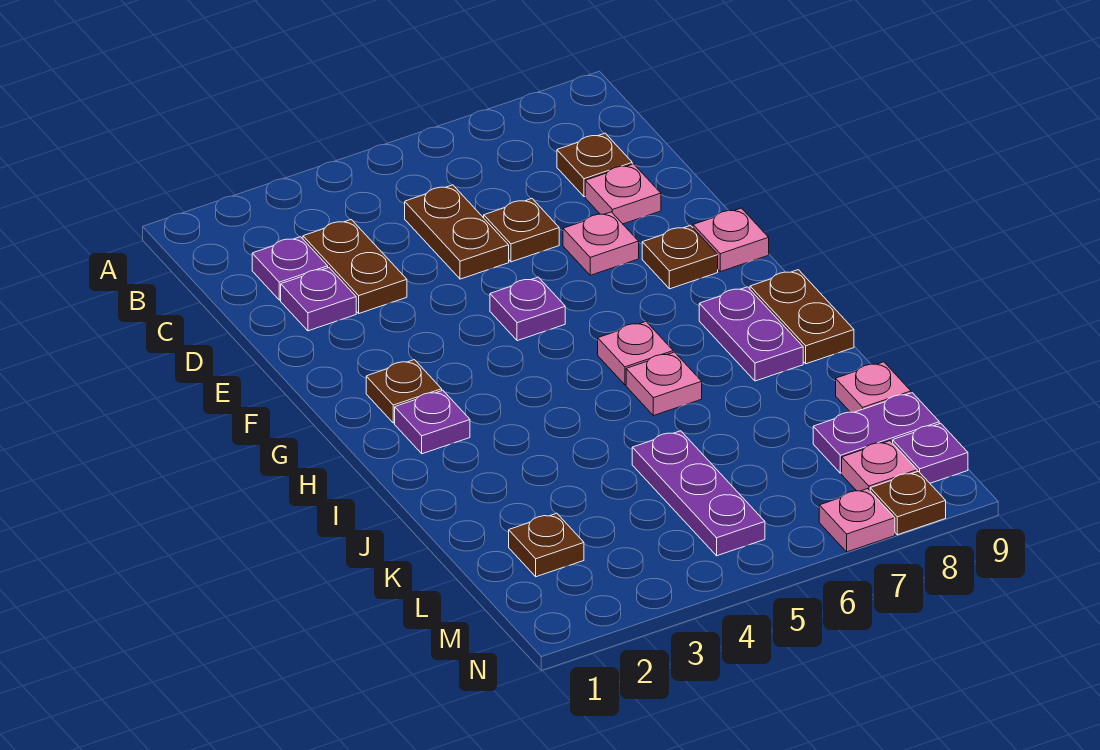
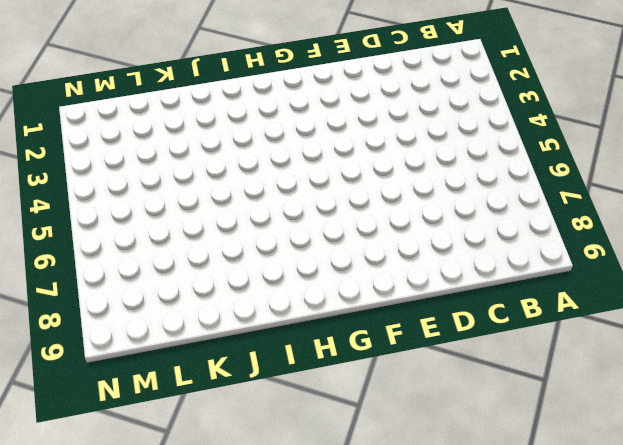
none -> purple plate C2 level 1
none -> brown plate C3:D3 level 1
none -> brown plate C5:D5 level 1

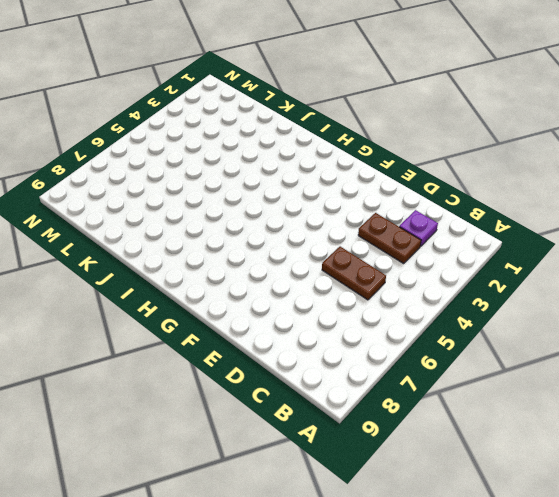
none -> brown plate C8 level 1
none -> purple plate D2 level 1
none -> brown plate D6 level 1

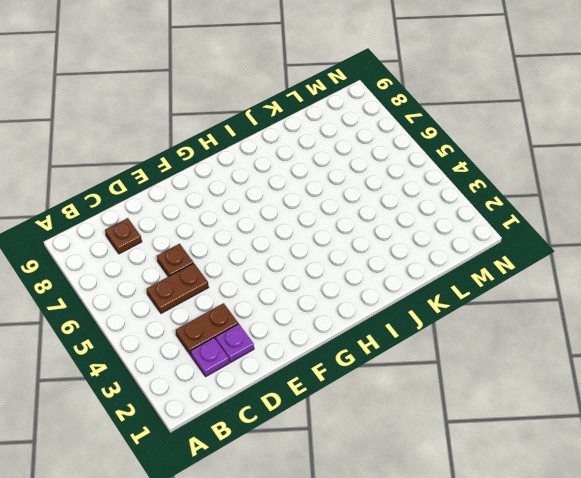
none -> pink plate D8 level 1
none -> pink plate E7 level 1
none -> purple plate F5 level 1

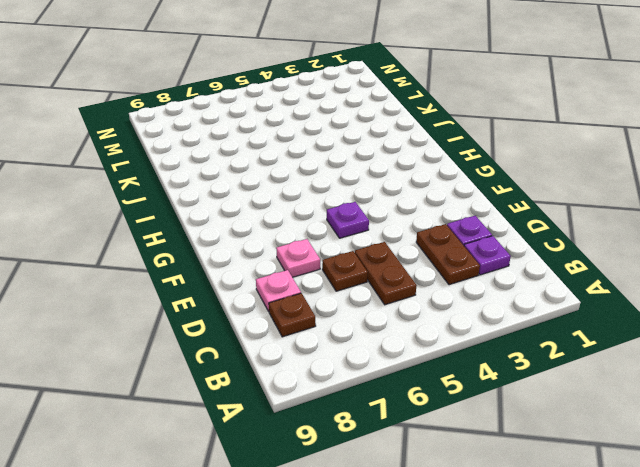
none -> brown plate F8 level 1
none -> pink plate F9 level 1
none -> brown plate G2 level 1

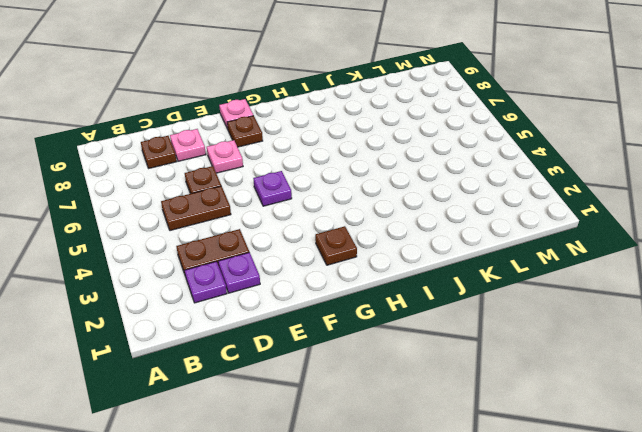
none -> purple plate H2 level 1
none -> pink plate H6 level 1
none -> purple plate H8:I8 level 1

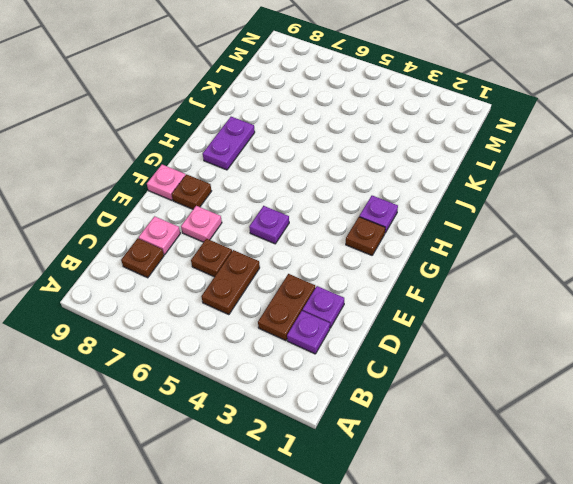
none -> pink plate H6 level 1
none -> brown plate H9:I9 level 1
none -> pink plate I6 level 1

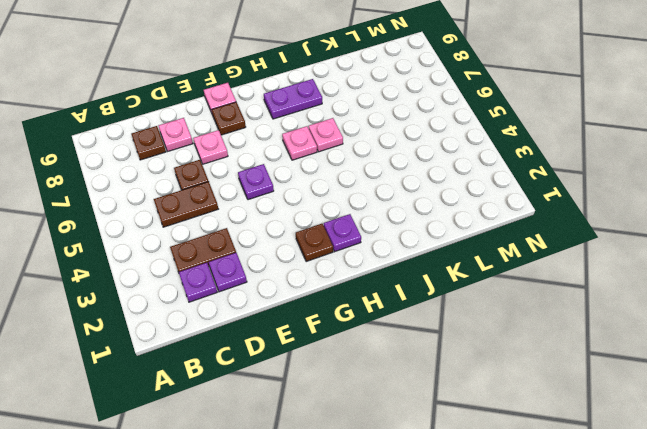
none -> brown plate H9:I9 level 1
none -> purple plate K5:M5 level 1
none -> pink plate K9 level 1

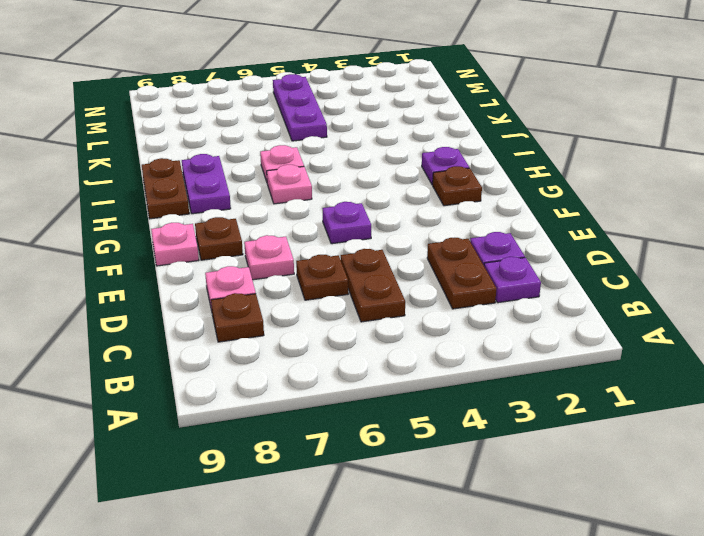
none -> pink plate K9 level 1
none -> brown plate L2 level 1
none -> purple plate L8:L9 level 1

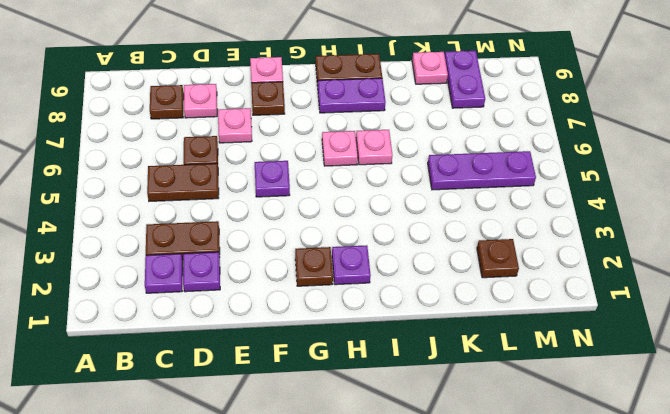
none -> pink plate M8 level 1
none -> purple plate M9 level 1
none -> pink plate N7 level 1

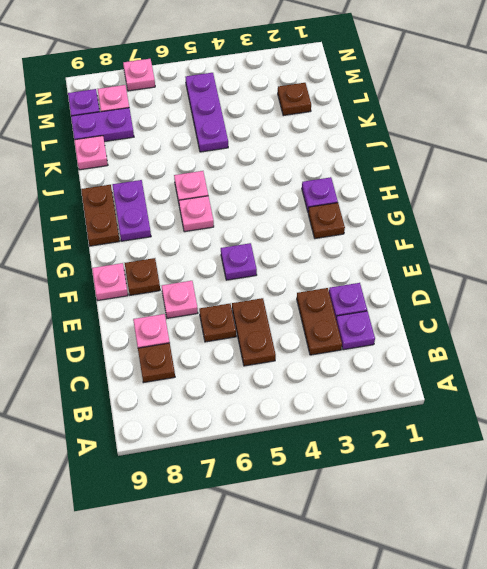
none -> brown plate N8 level 1

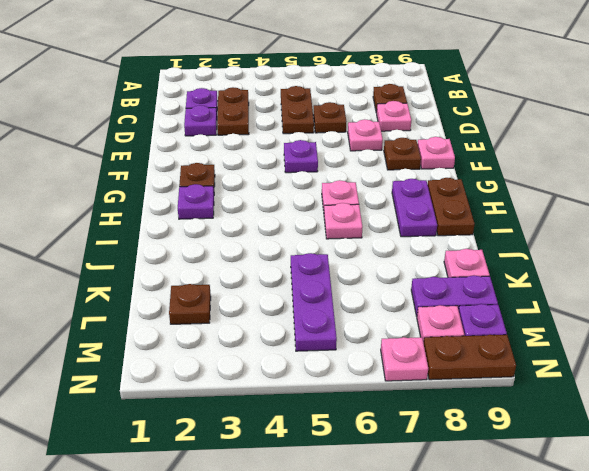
brown plate N8:N9 level 1 -> brown plate N8 level 1

